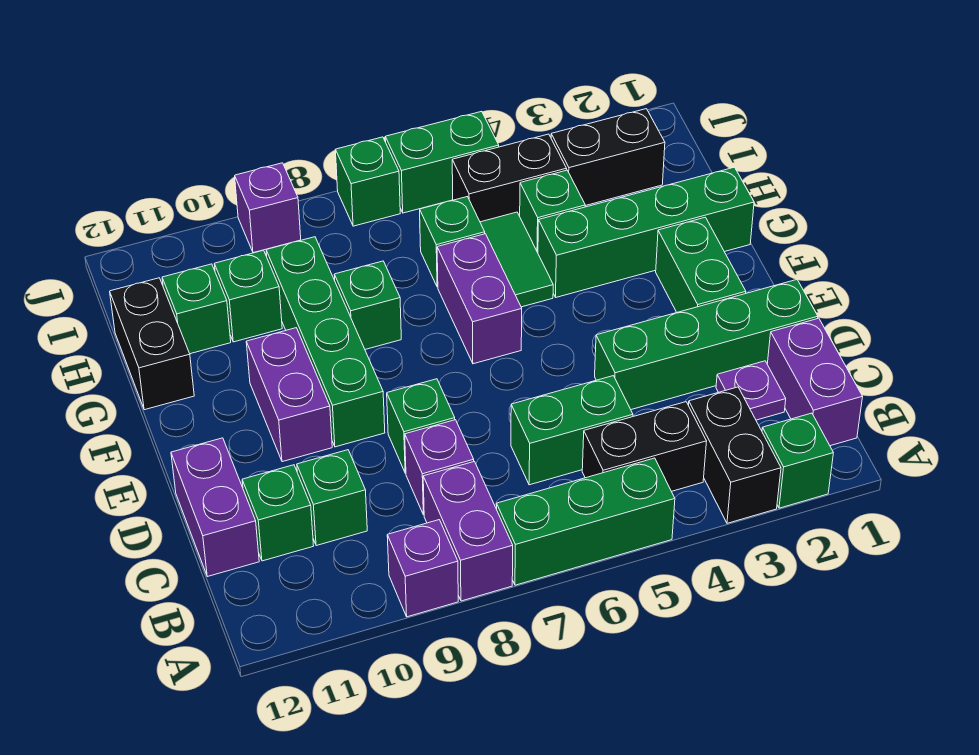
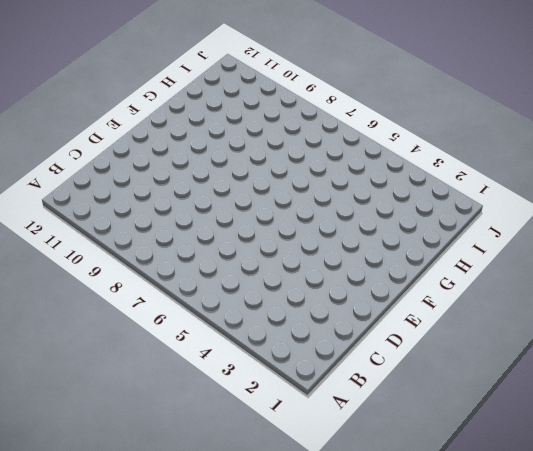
none -> green brick A2 level 1
none -> black brick A3:B3 level 1
none -> green brick A5:A7 level 1
none -> purple brick A8:B8 level 1

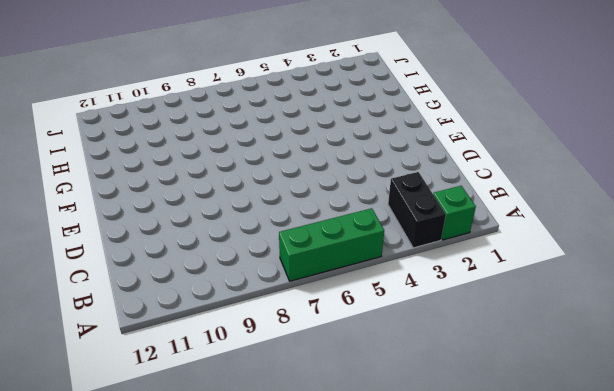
none -> purple brick A8:B8 level 1
none -> purple brick A9 level 1
none -> purple brick B1:C1 level 1
none -> black brick B4:B5 level 1

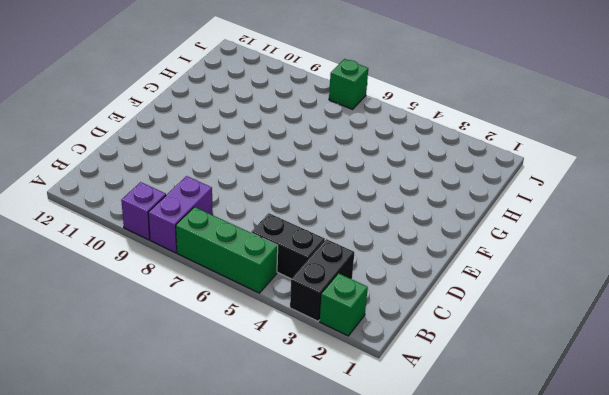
none -> purple brick B1:C1 level 1
none -> purple plate C2 level 1
none -> green brick C5:C6 level 1
none -> purple brick C8 level 1

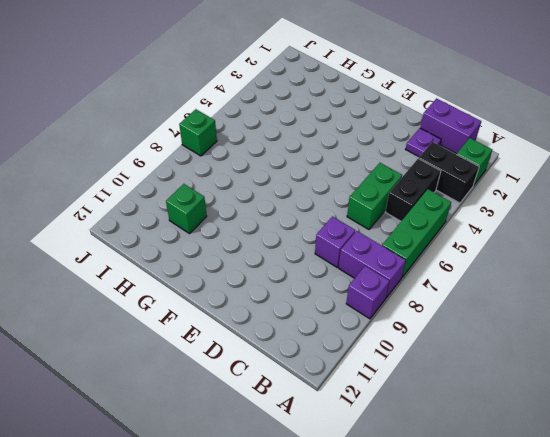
none -> green brick C10 level 1
none -> green brick C11 level 1
none -> purple brick C12:D12 level 1
none -> green brick D1:D4 level 1

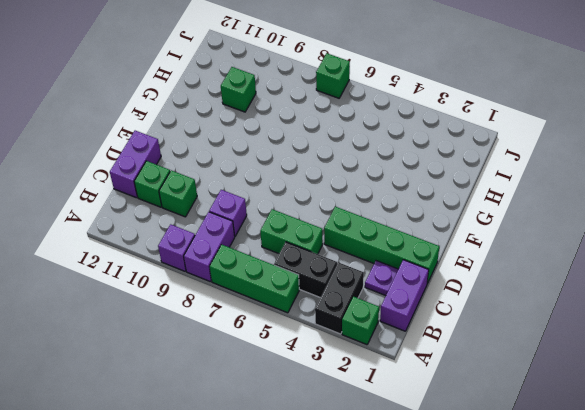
none -> green brick D8 level 1
none -> green brick E2:F2 level 1
none -> green brick E9:H9 level 1
none -> purple brick E10:F10 level 1

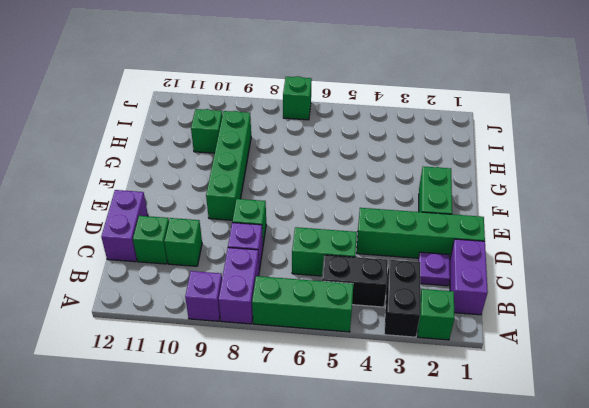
none -> purple brick E10:F10 level 1
none -> purple brick F6:G6 level 1
none -> green brick G1:G4 level 1
none -> green tile G5:H5 level 1

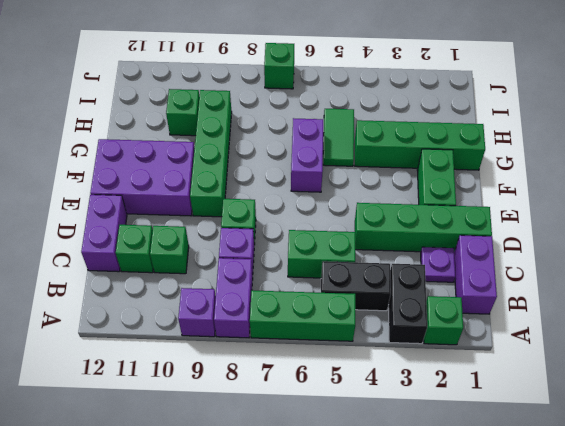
purple brick E10:F12 level 1 -> purple brick E10:F10 level 1
none -> green brick G8 level 1
none -> black brick G12:H12 level 1
none -> green brick H4 level 1
none -> green brick H6 level 1

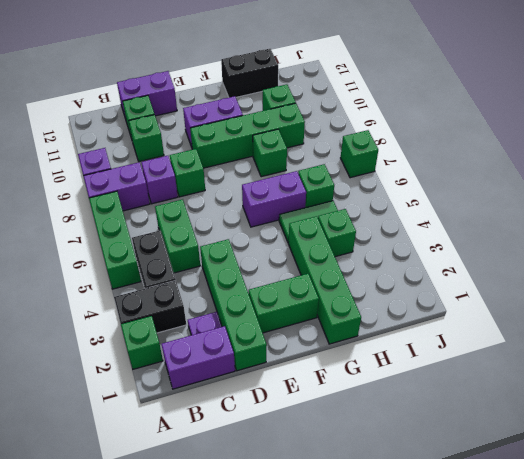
none -> green brick H11 level 1
none -> black brick I2:I3 level 1
none -> black brick I4:I5 level 1
none -> green brick J5:J6 level 1

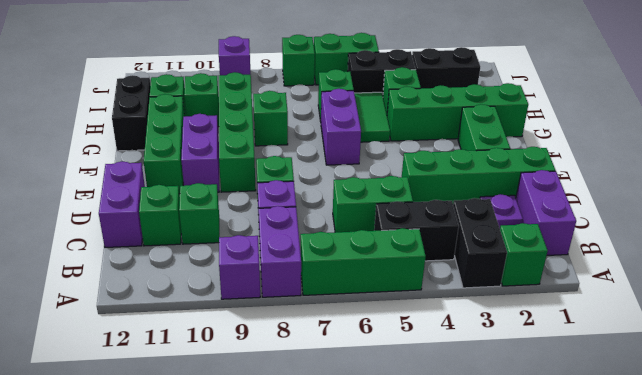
green brick E11:G11 level 1 -> none

